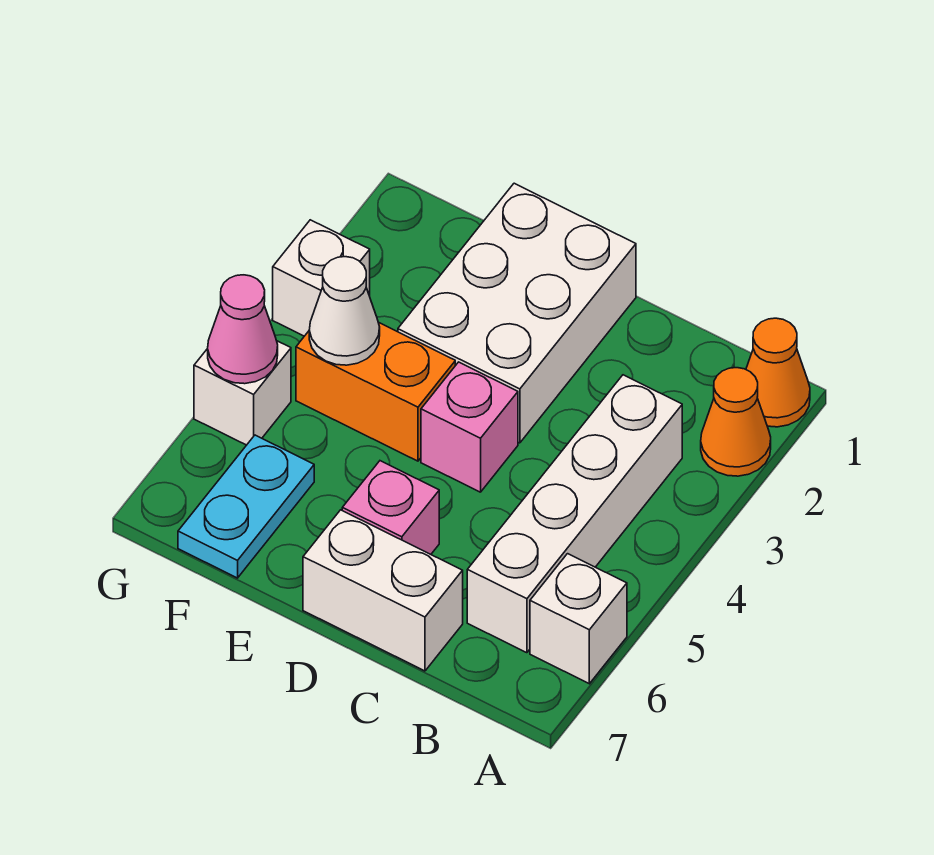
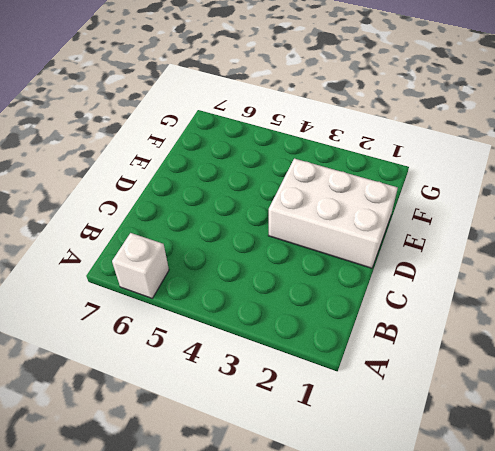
none -> orange cone A1 level 1
none -> orange cone A2 level 1
none -> white brick B3:B6 level 1

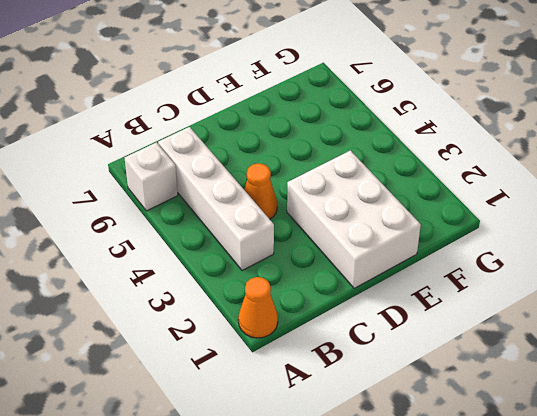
orange cone C4 level 1 -> orange cone A2 level 1
none -> white brick C7:D7 level 1
none -> pink brick D4 level 1
none -> pink brick D6 level 1

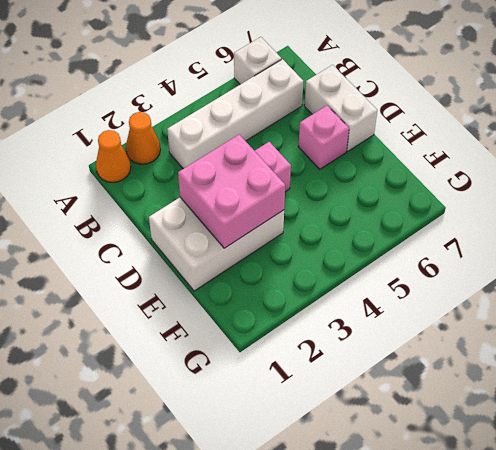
pink brick D2:E3 level 2 -> none
none -> orange brick E4:F4 level 1
none -> cyan plate F6:F7 level 1
none -> white brick G3 level 1

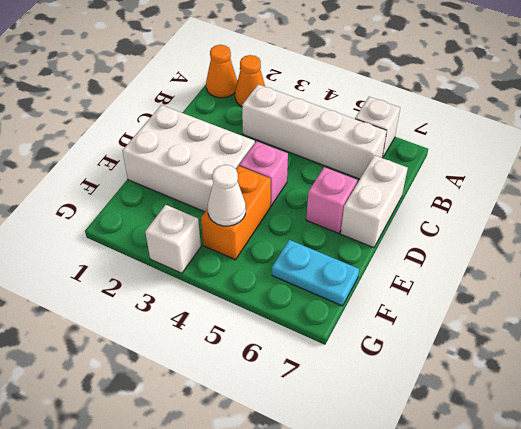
none -> white brick G5 level 1
none -> pink cone G5 level 2

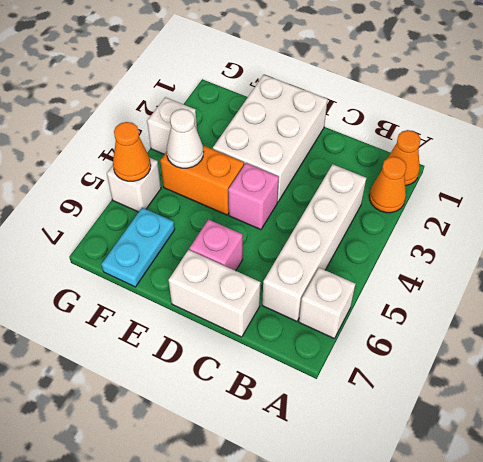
orange cone G5 level 2 -> pink cone G5 level 2

